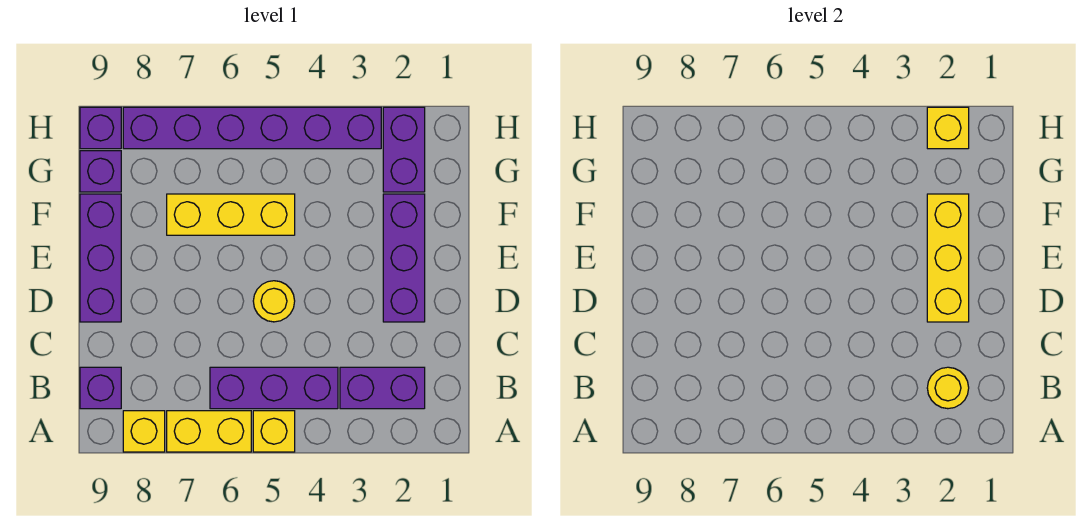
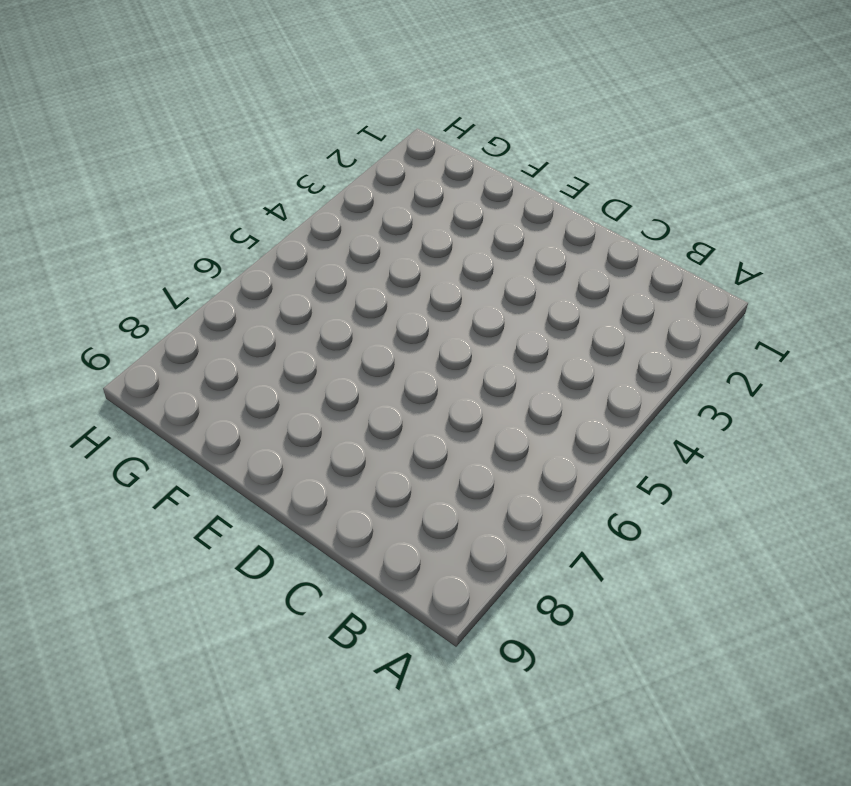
none -> yellow brick A5 level 1
none -> yellow brick A6:A7 level 1
none -> yellow brick A8 level 1

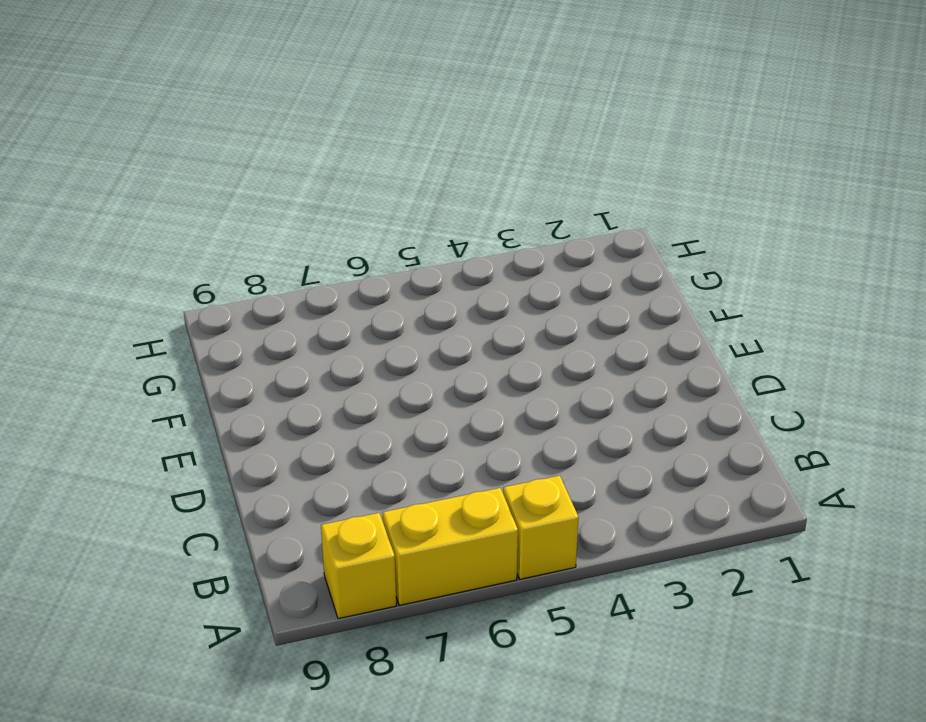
none -> purple brick B2:B3 level 1
none -> purple brick B4:B6 level 1
none -> purple brick B9 level 1

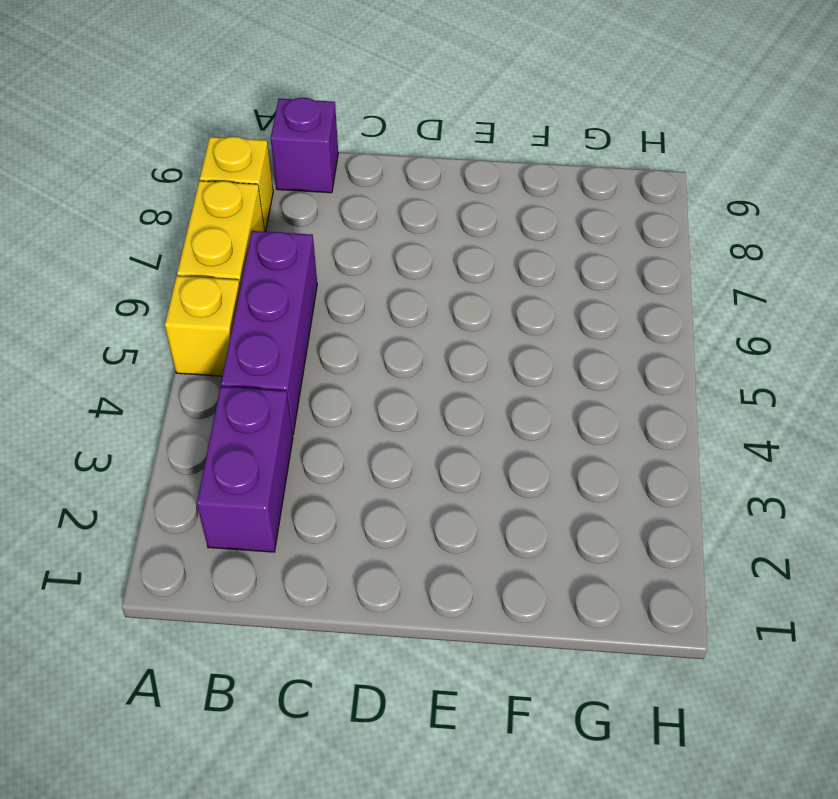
none -> purple brick D2:F2 level 1
none -> yellow round brick D5 level 1
none -> purple brick D9:F9 level 1

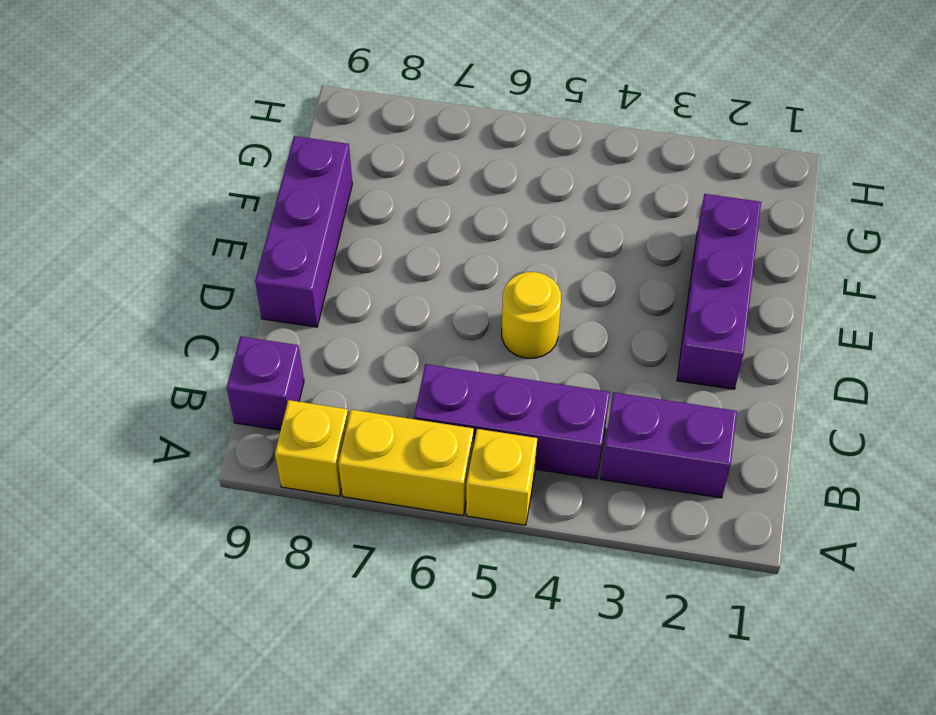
none -> yellow brick F5:F7 level 1
none -> purple brick G2:H2 level 1
none -> purple brick G9 level 1

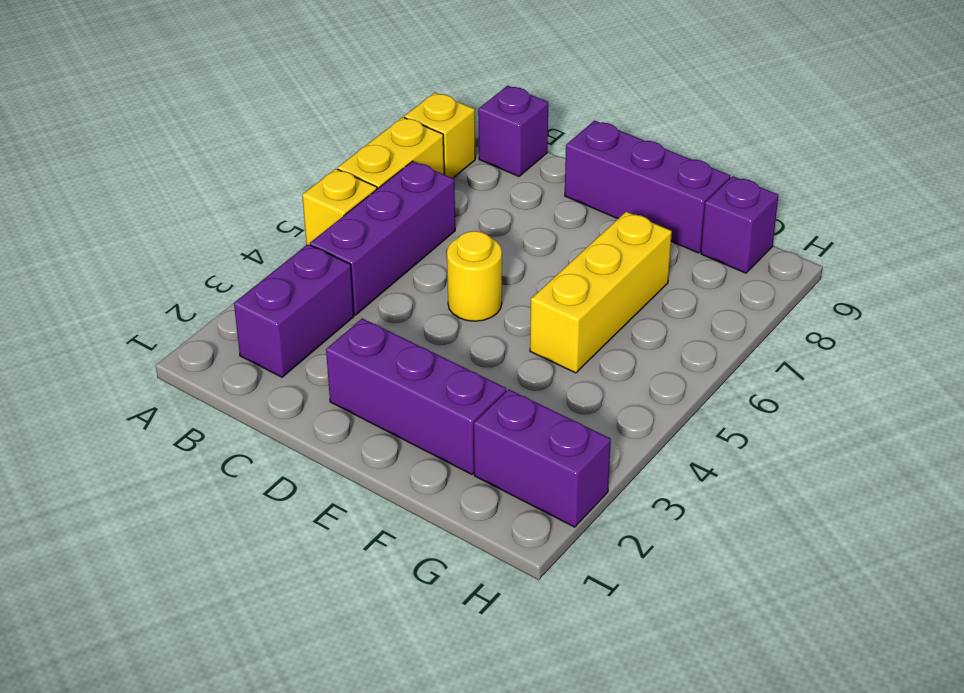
none -> purple brick H3:H8 level 1
none -> purple brick H9 level 1
none -> yellow round brick B2 level 2

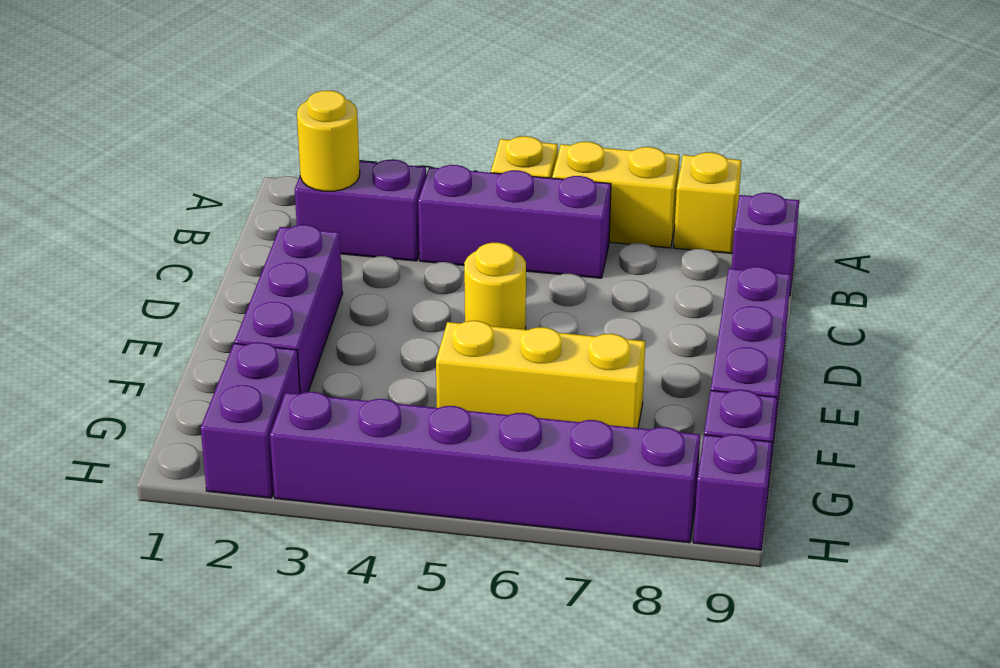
none -> yellow brick D2:F2 level 2
none -> yellow brick H2 level 2

